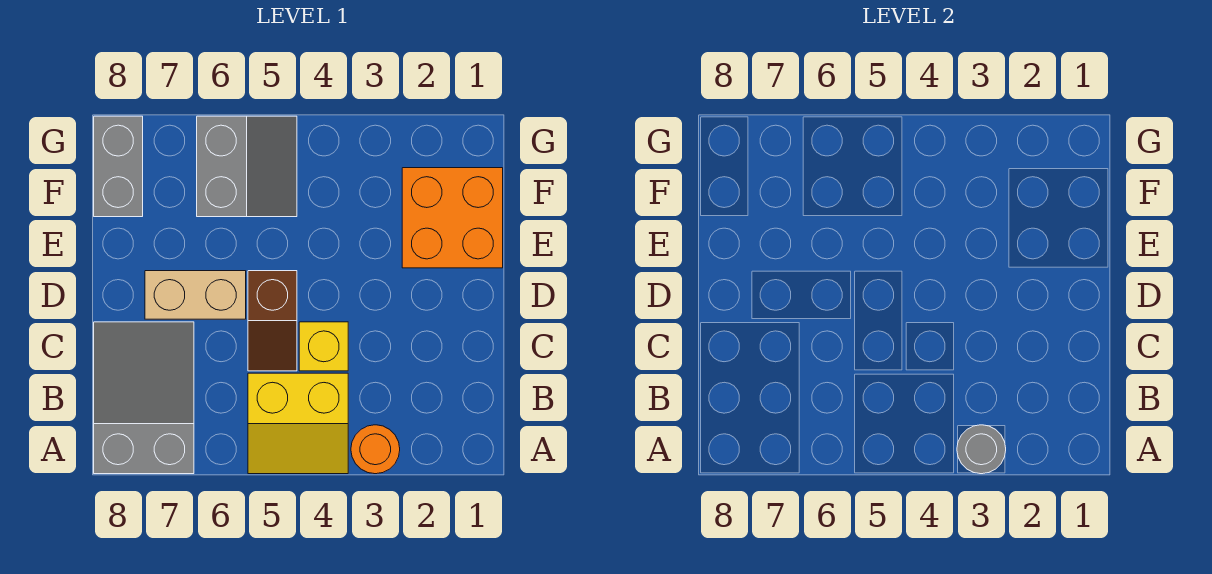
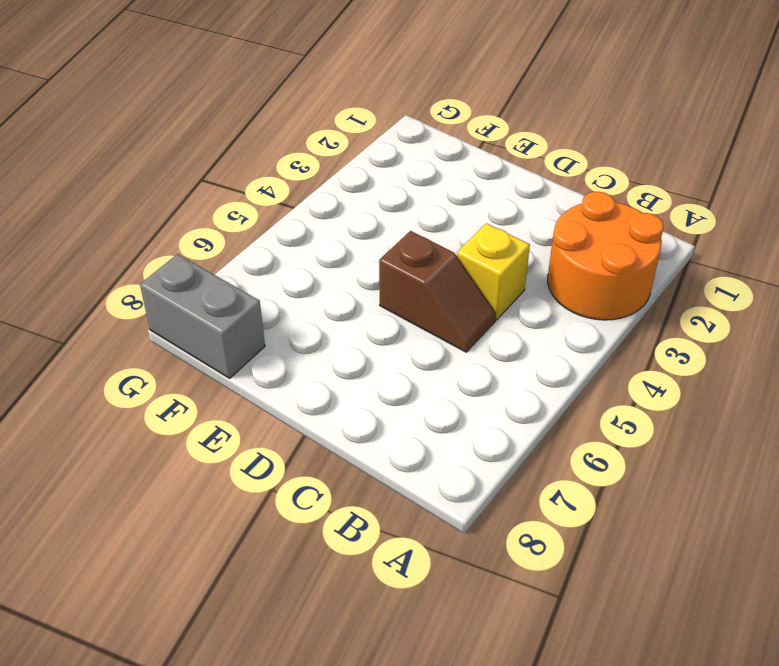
orange round brick A2:B3 level 1 -> orange round brick A3 level 1
none -> yellow slope A4:B5 level 1 top B
none -> grey slope A7:C8 level 1 top A

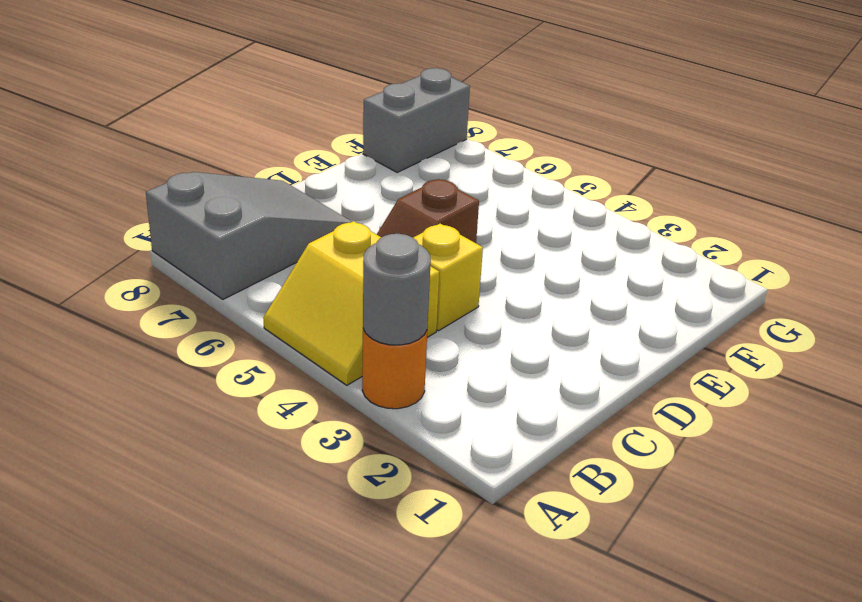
none -> tan brick D6:D7 level 1
none -> orange brick E1:F2 level 1

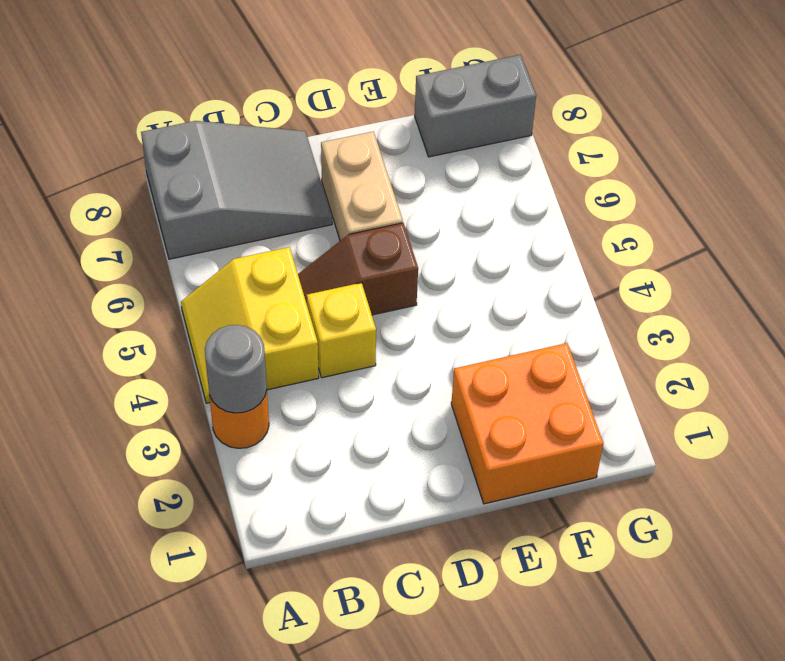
none -> grey slope F5:G6 level 1 top 6

